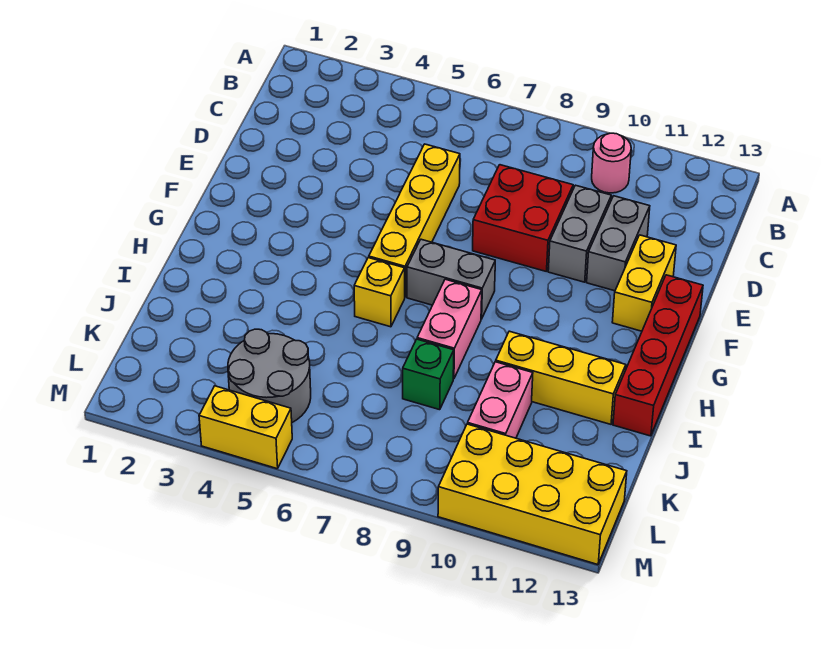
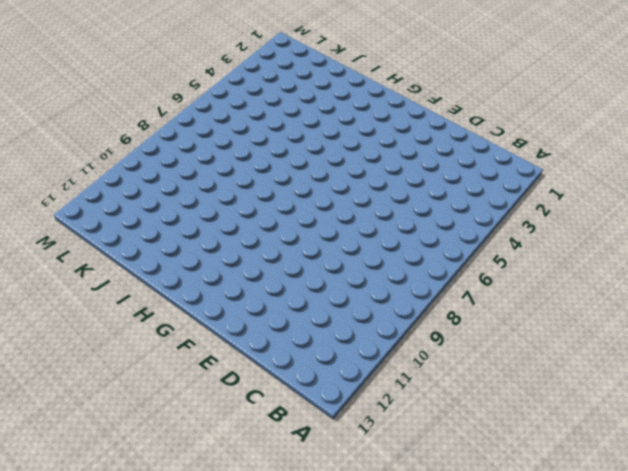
none -> pink round brick B10 level 1
none -> yellow brick D6:G6 level 1
none -> red brick D8:E9 level 1

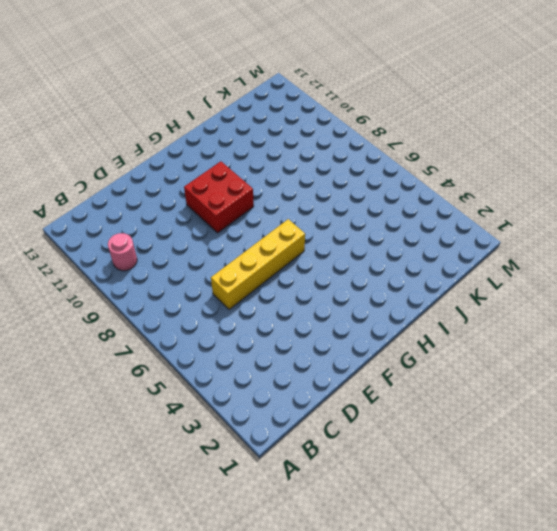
red brick F9:G10 level 1 -> red brick D8:E9 level 1
none -> grey brick D10:E10 level 1
none -> grey brick D11:E11 level 1
none -> yellow brick E12:F12 level 1

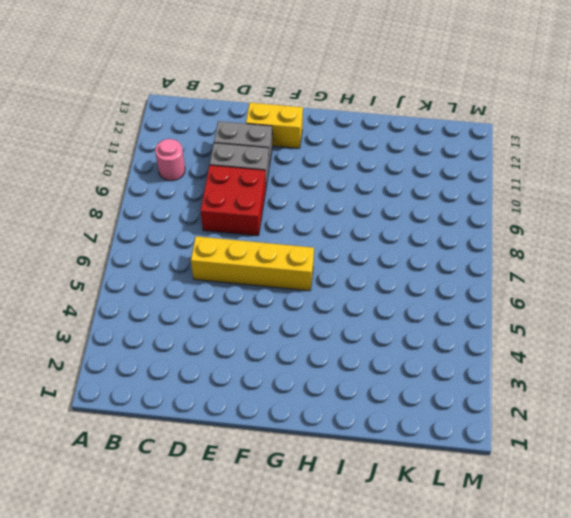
none -> red brick F13:I13 level 1
none -> grey brick G7:G8 level 1
none -> yellow brick H6 level 1

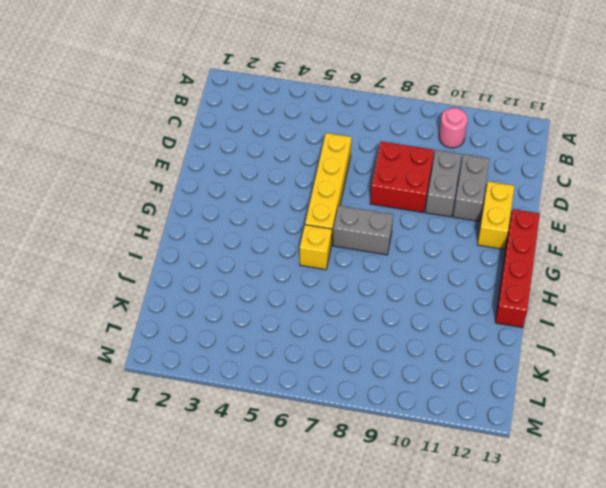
none -> pink brick H8:I8 level 1
none -> yellow brick I10:I12 level 1
none -> green brick J8 level 1

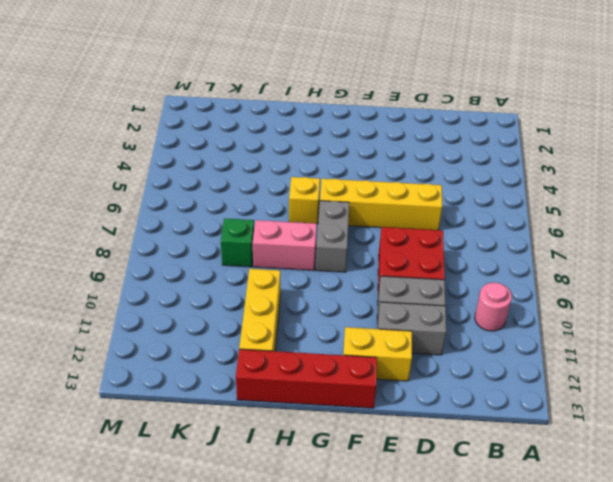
none -> pink brick J10:K10 level 1
none -> grey round brick K4:L5 level 1
none -> yellow brick L10:M13 level 1

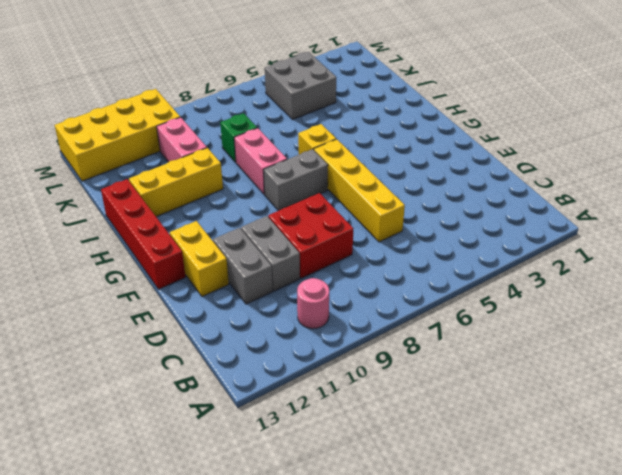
grey brick K4:L5 level 1 -> grey round brick K4:L5 level 1
none -> yellow brick M4:M5 level 1

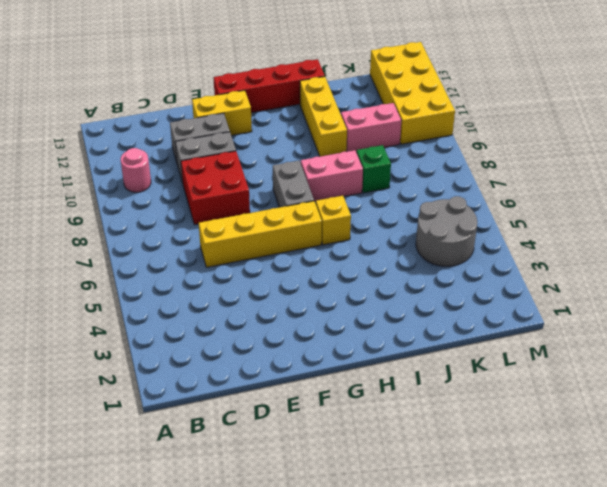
none -> yellow brick M4:M5 level 1

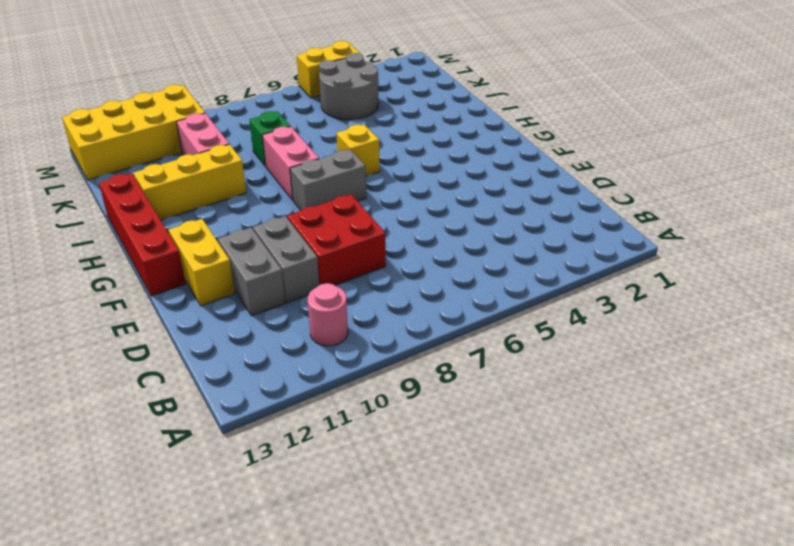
none -> yellow brick D6:G6 level 1

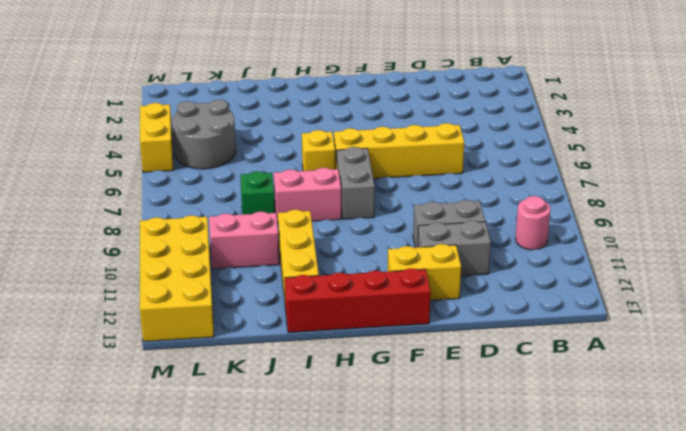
none -> red brick D8:E9 level 1

